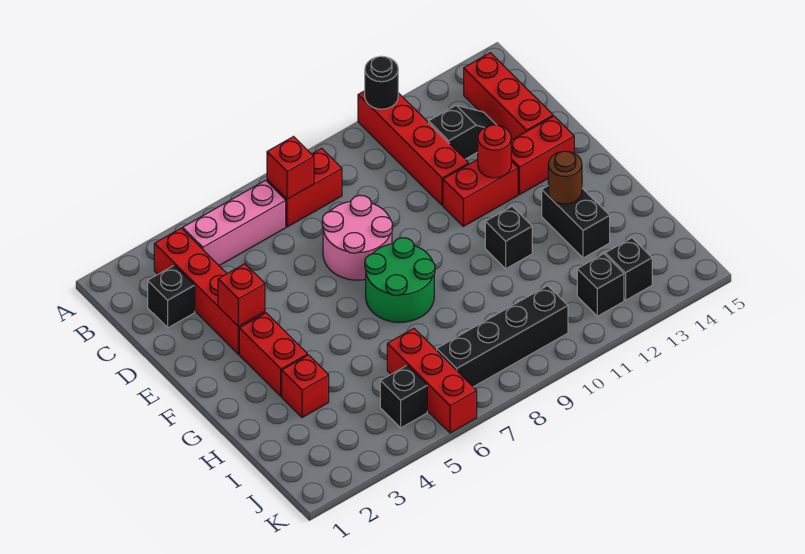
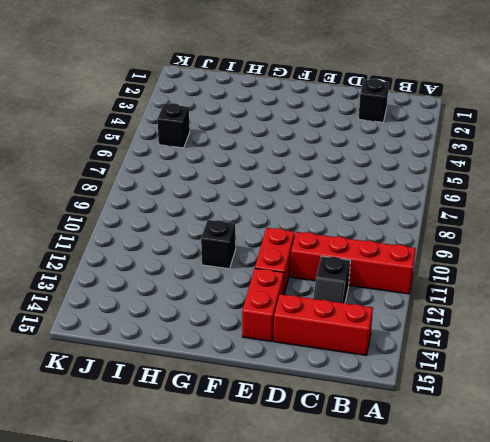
none -> red brick B3:E3 level 1
none -> pink brick B4:B6 level 1
none -> red brick B7:B8 level 1

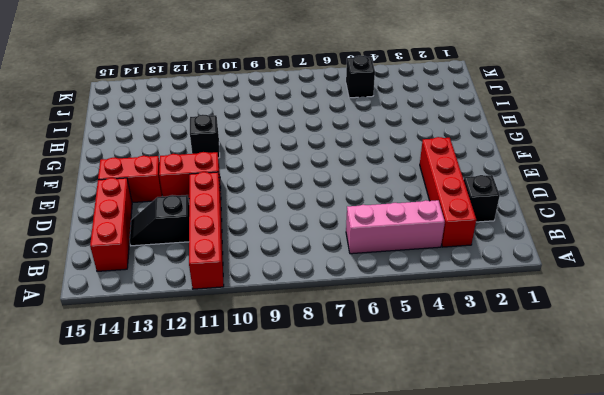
none -> red brick B7:B8 level 1
none -> pink round brick D7:E8 level 1
none -> red brick F3:G3 level 1

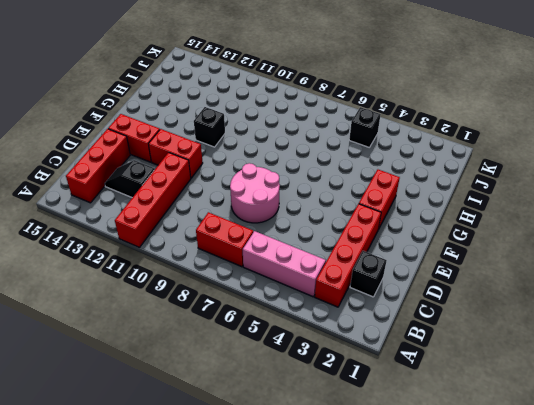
none -> green round brick F7:G8 level 1
none -> black brick G13:H13 level 1
none -> red brick H3 level 1

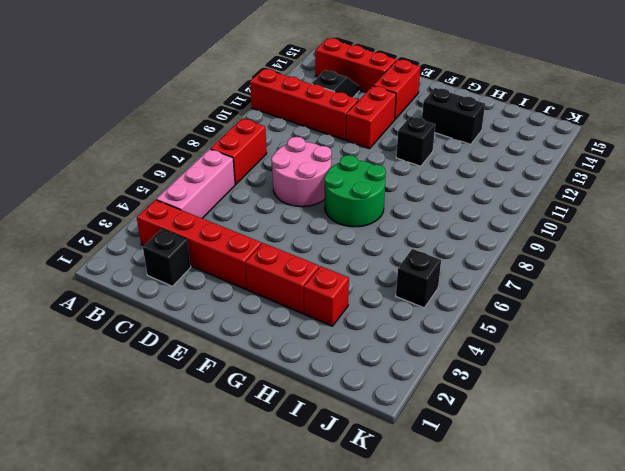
none -> red brick I6:K6 level 1
none -> black brick J7:J10 level 1
none -> black brick J12 level 1

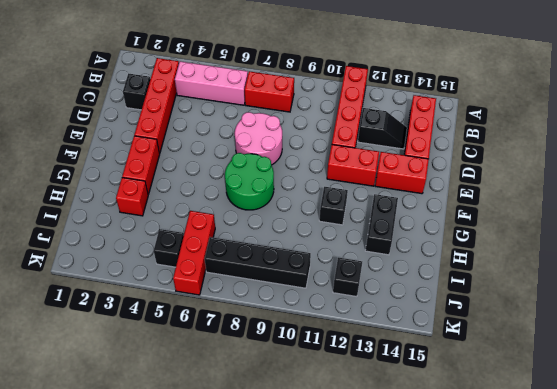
none -> black brick J13 level 1
none -> black round brick A11 level 2
none -> red brick B7 level 2

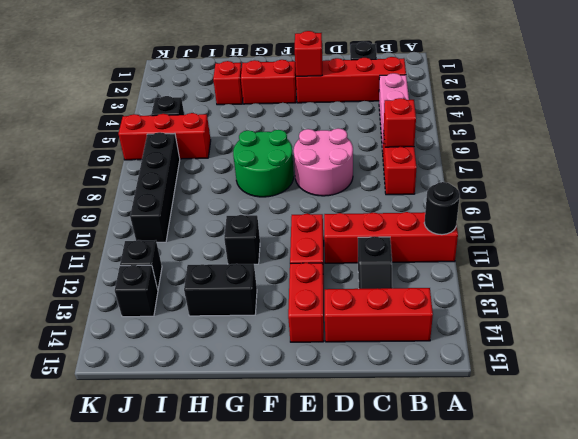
none -> red round brick E12 level 2
none -> brown round brick G13 level 2

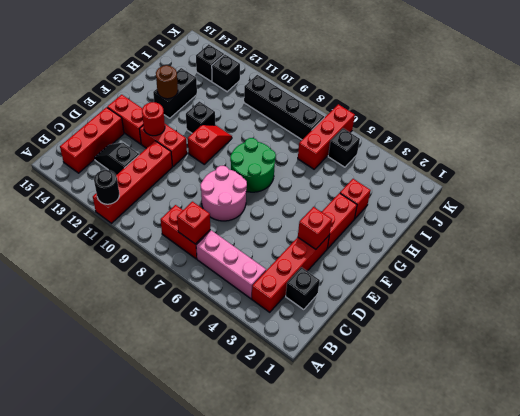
red slope F10:G10 level 1 top F -> none

